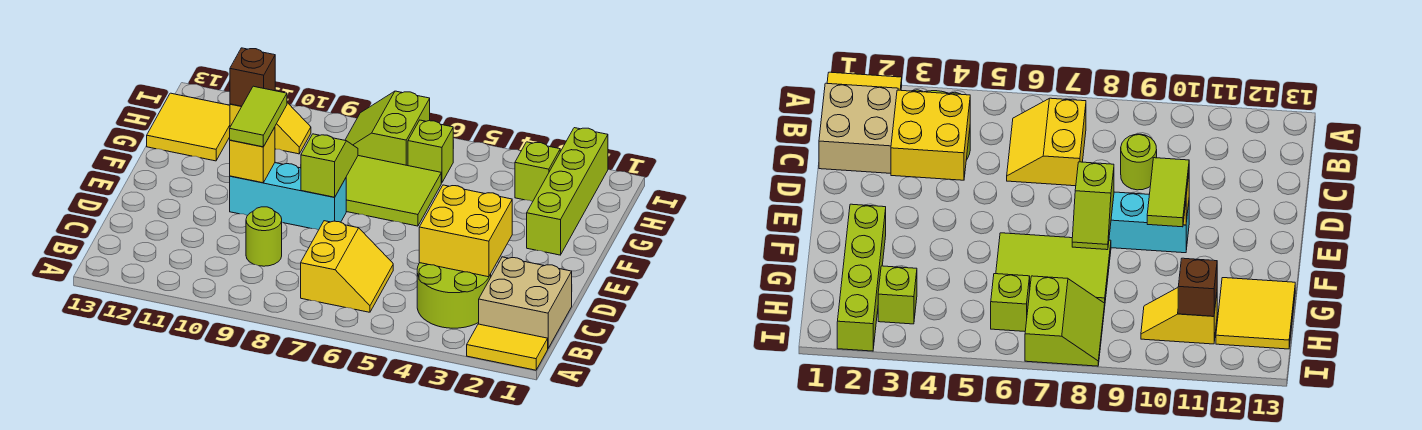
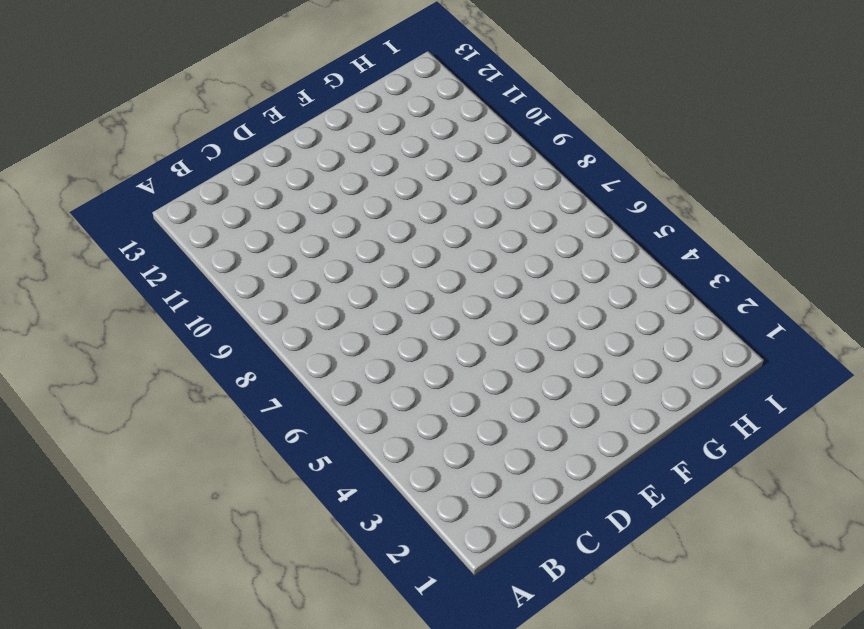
none -> yellow tile A1:A2 level 1
none -> tan brick B1:C2 level 1
none -> lime round brick B3:C4 level 1

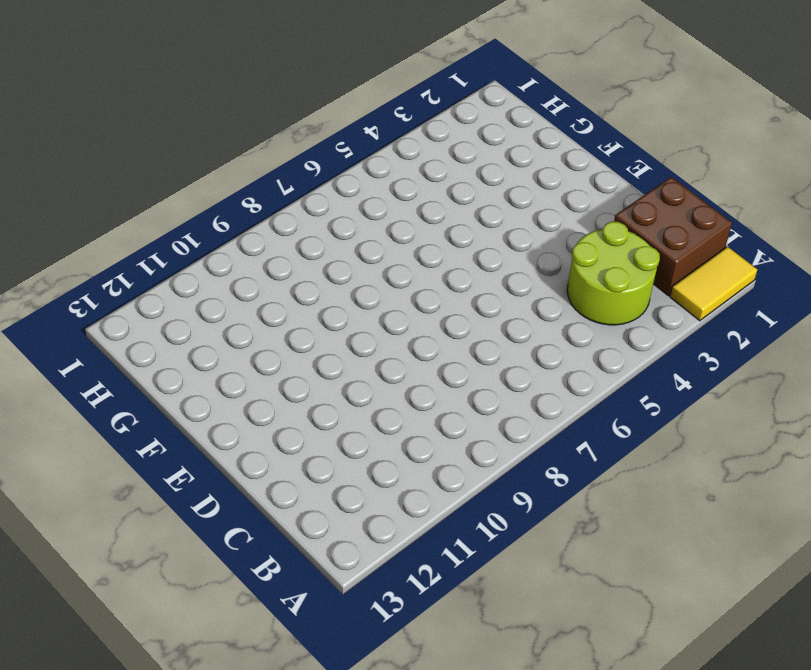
brown brick B1:C2 level 1 -> tan brick B1:C2 level 1
none -> yellow slope B6:C7 level 1 top 7
none -> lime round brick C9 level 1
none -> cyan brick E8:E10 level 1

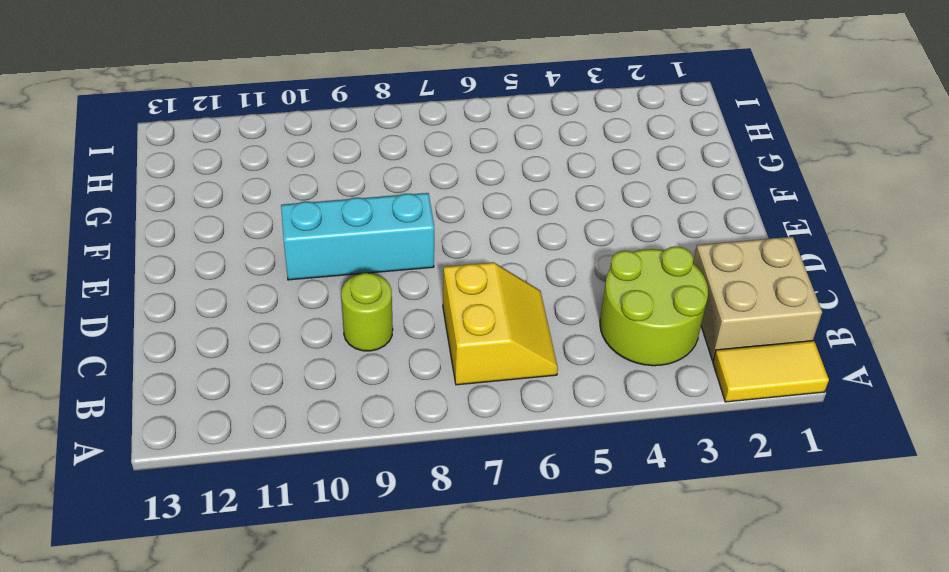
none -> lime brick F2:I2 level 1
none -> lime tile F6:G8 level 1
none -> yellow tile G12:H13 level 1

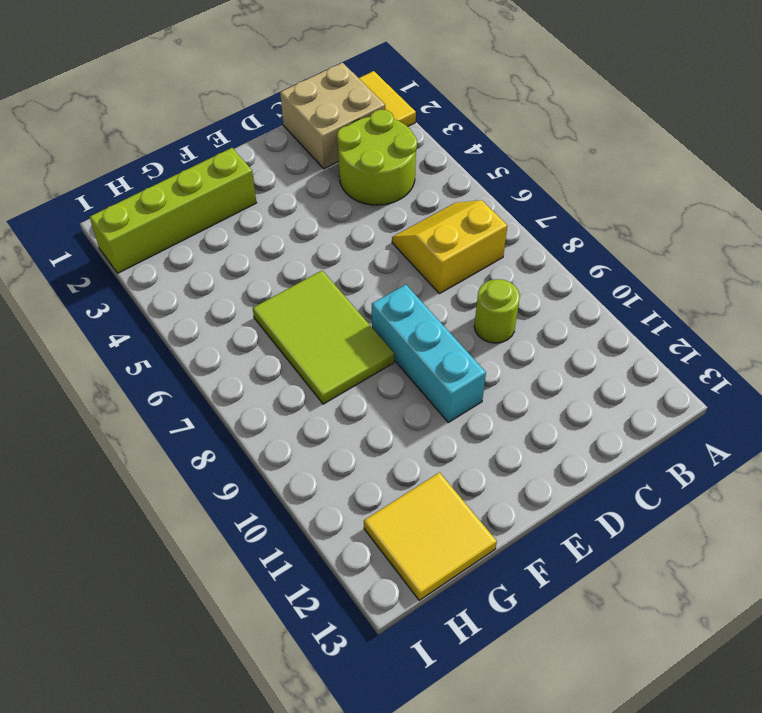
none -> lime brick H3 level 1
none -> lime brick H6 level 1
none -> lime slope H7:I8 level 1 top 7

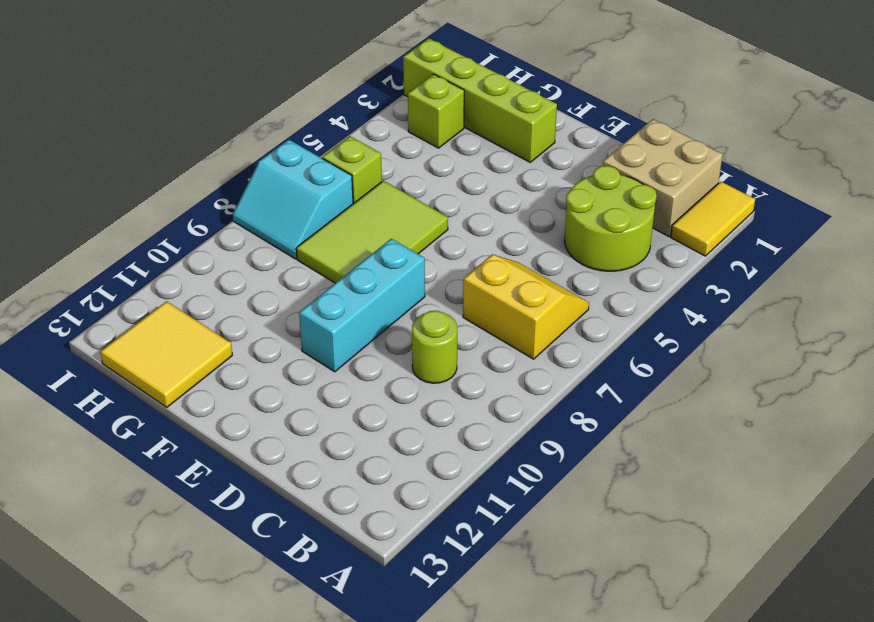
cyan slope H7:I8 level 1 top 7 -> lime slope H7:I8 level 1 top 7
none -> yellow slope H10:H11 level 1 top 11
none -> yellow brick C3:D4 level 2
none -> lime slope E8:F8 level 2 top E

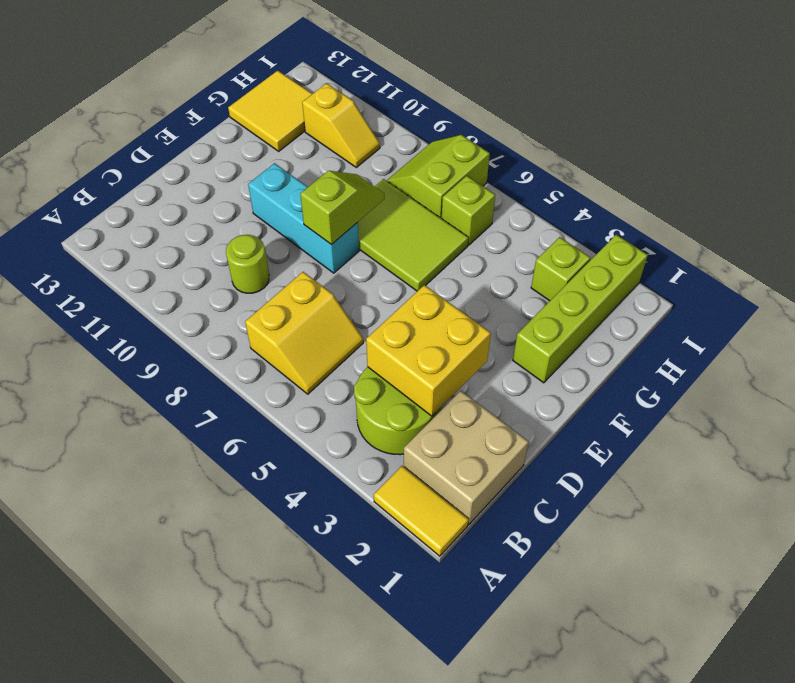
none -> yellow brick E10 level 2
none -> brown brick H11 level 2
none -> lime tile E10:F10 level 3

